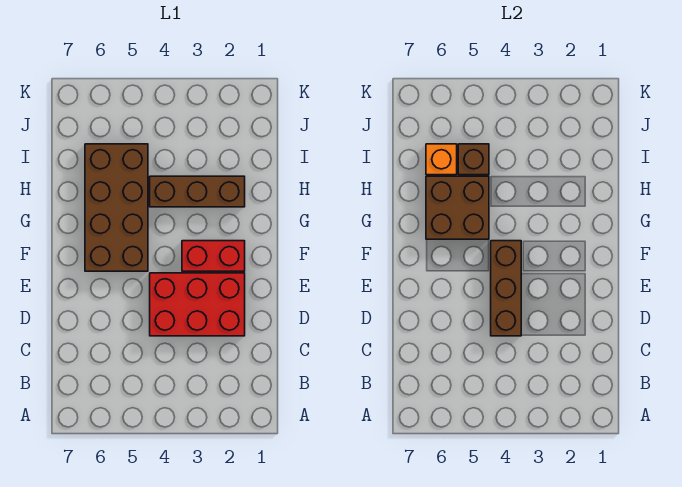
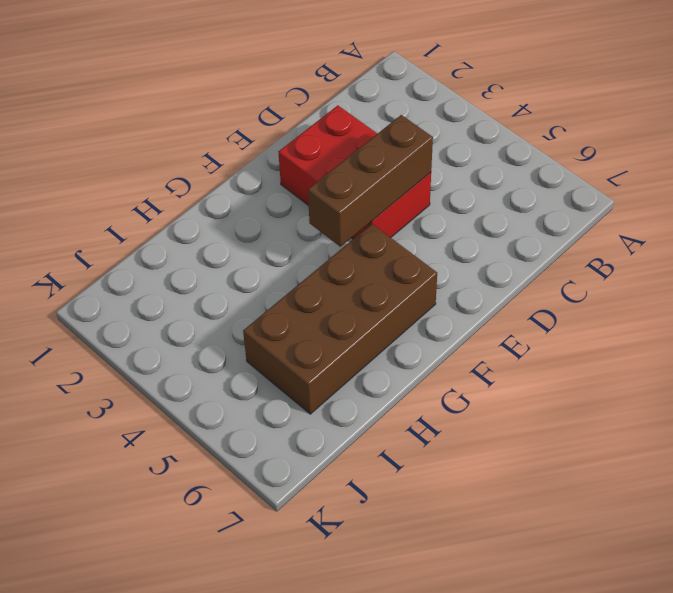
none -> red brick F2:F3 level 1
none -> brown brick H2:H4 level 1

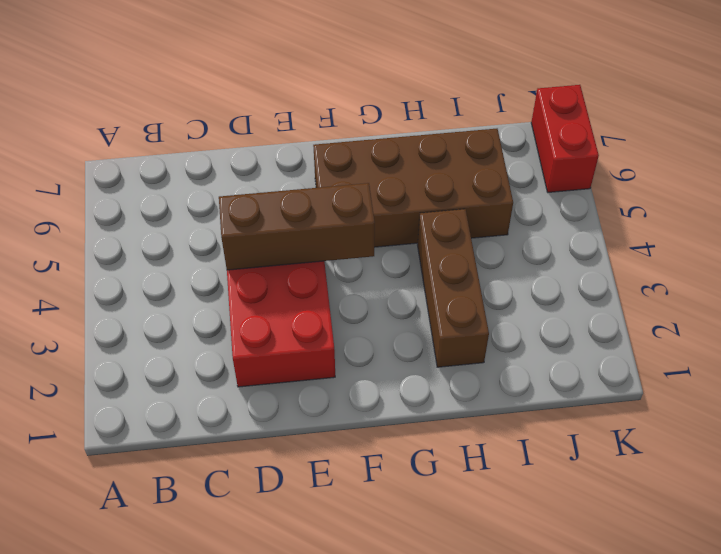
red brick K6:K7 level 1 -> red brick F2:F3 level 1
none -> brown brick G5:H6 level 2
none -> brown brick I5 level 2

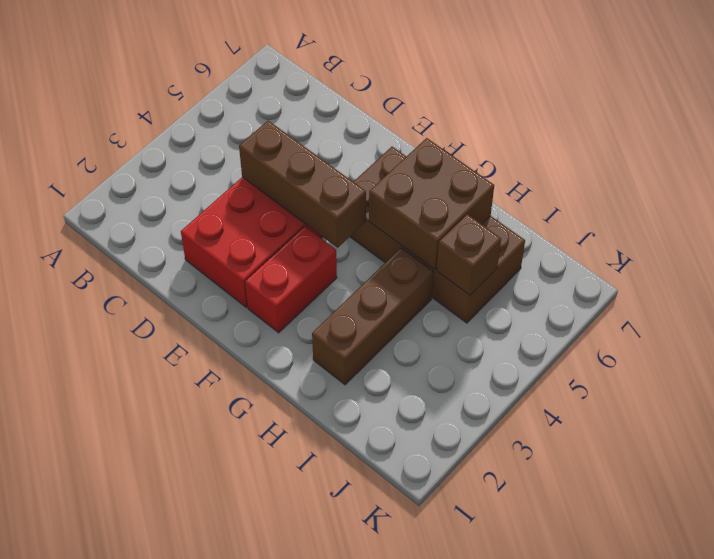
none -> orange brick I6 level 2

